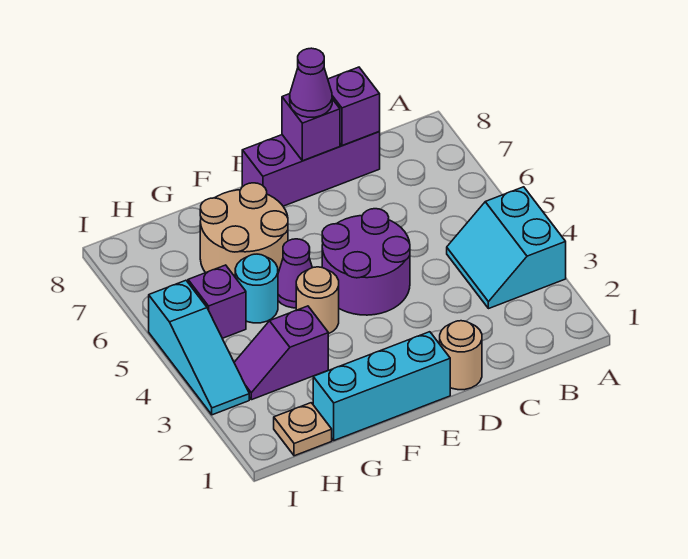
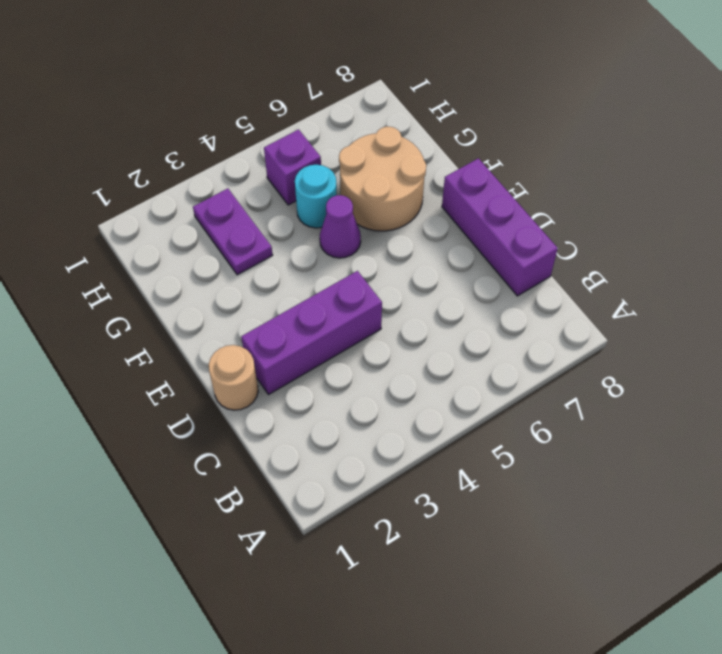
purple brick D2:D4 level 1 -> purple round brick D4:E5 level 1
purple plate G3:H3 level 1 -> purple slope G3:H3 level 1 top G
none -> cyan slope A3:B4 level 1 top A
none -> cyan brick E1:G1 level 1
none -> tan round brick F4 level 1

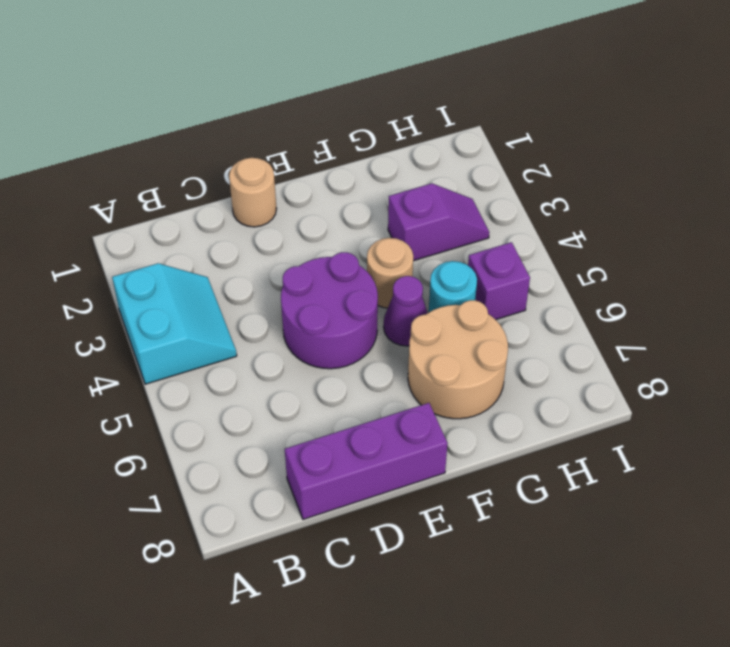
none -> cyan brick E1:G1 level 1
none -> tan plate H1 level 1
none -> cyan slope I3:I5 level 1 top 5

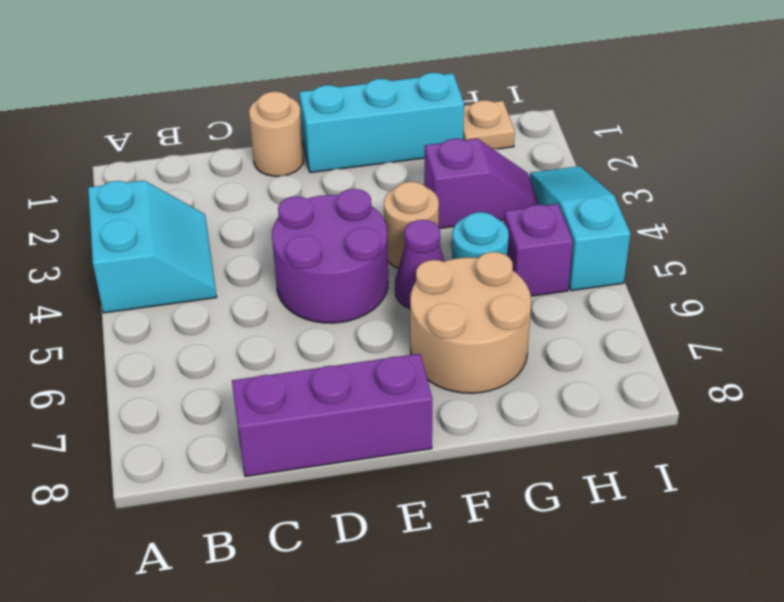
none -> purple brick C8 level 2
none -> purple brick D8 level 2
none -> purple cone D8 level 3

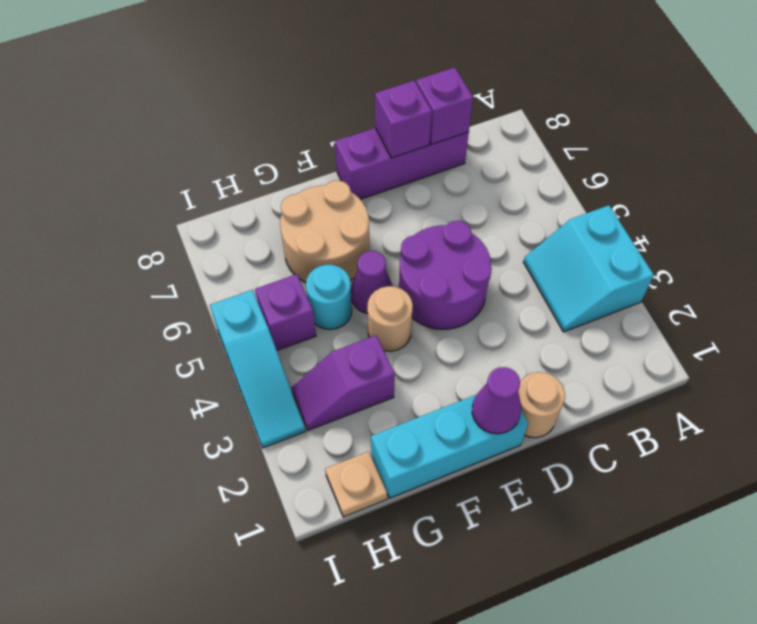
purple cone E1 level 2 -> purple cone D8 level 3

